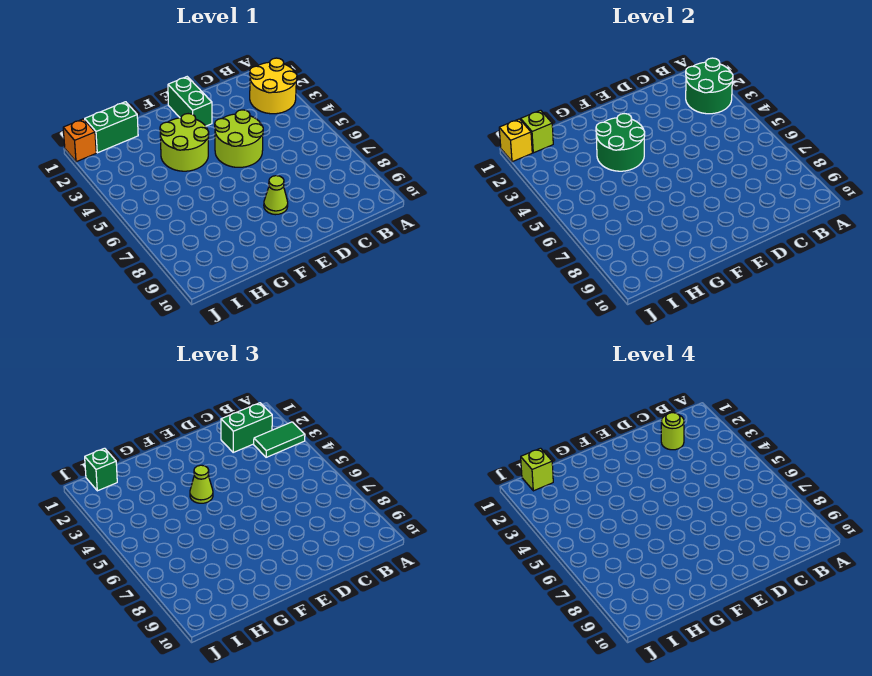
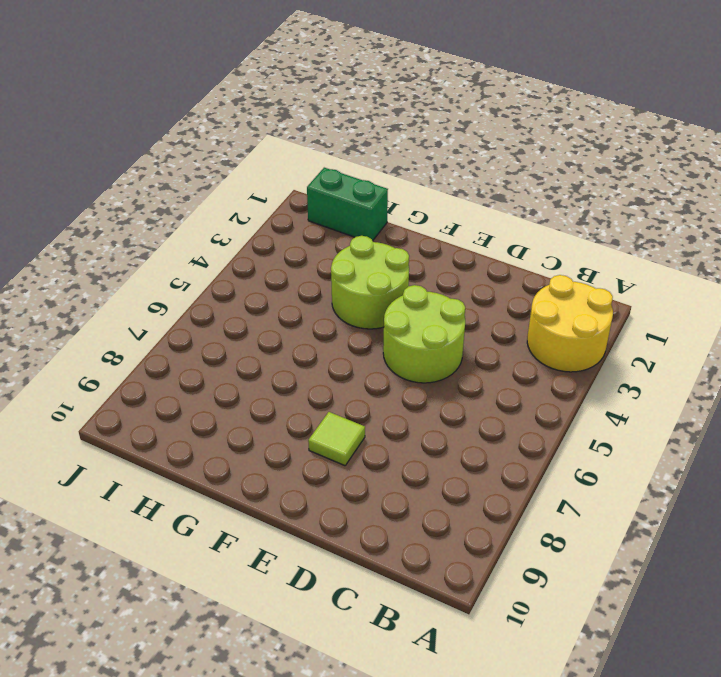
lime tile E8 level 1 -> lime cone E8 level 1
none -> green brick E1:E2 level 1
none -> orange brick J1 level 1
none -> green round brick A2:B3 level 2

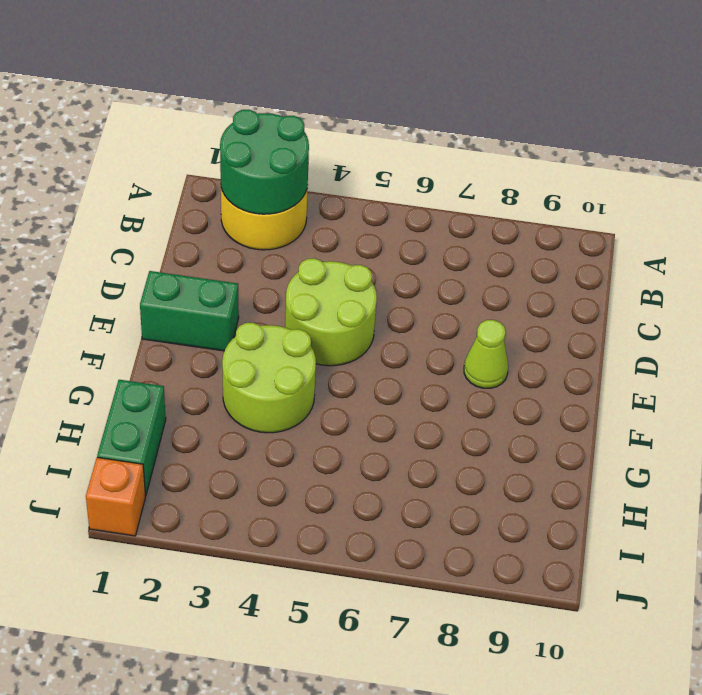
none -> green round brick F3:G4 level 2
none -> lime brick I1 level 2
none -> yellow brick J1 level 2

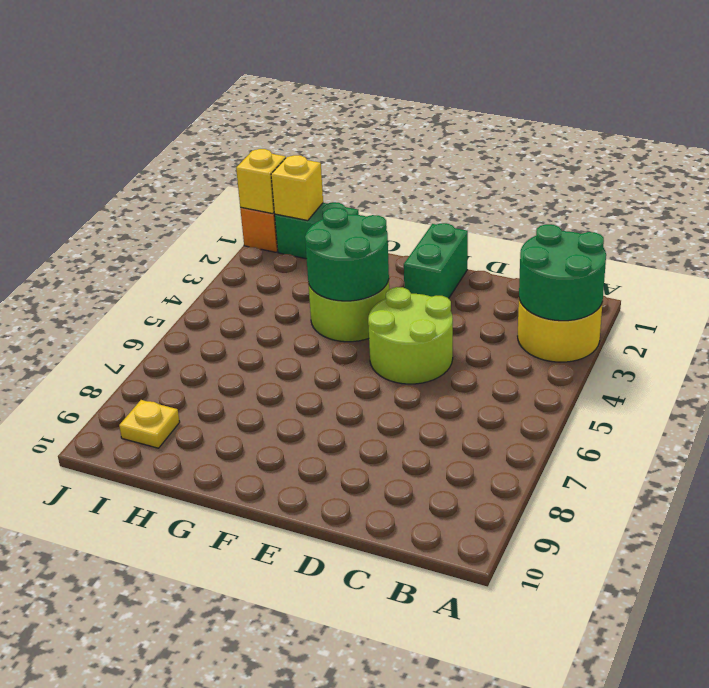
yellow brick I1 level 2 -> lime brick I1 level 2
yellow plate I9 level 1 -> none
none -> lime cone E8 level 1
none -> green tile A3:B3 level 3
none -> green brick B2:C2 level 3

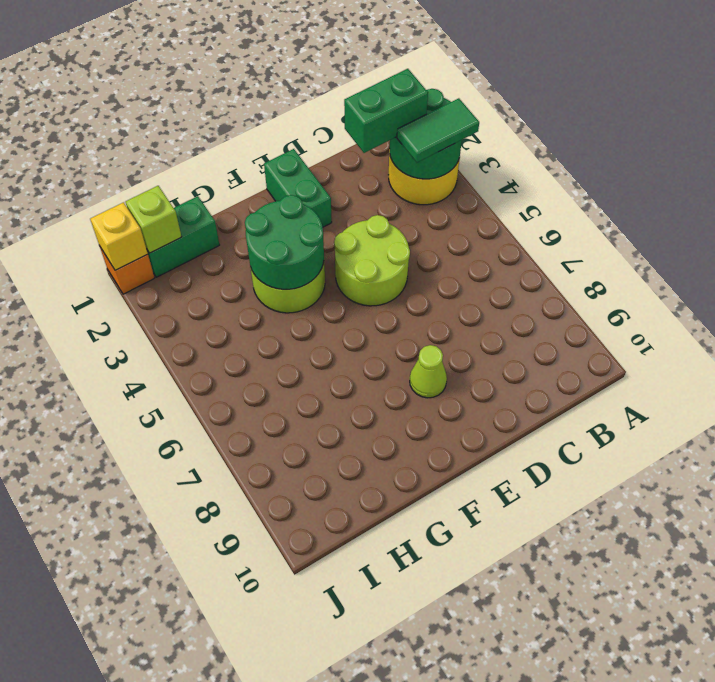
none -> lime cone F4 level 3
none -> green brick I1 level 3
none -> lime round brick C2 level 4

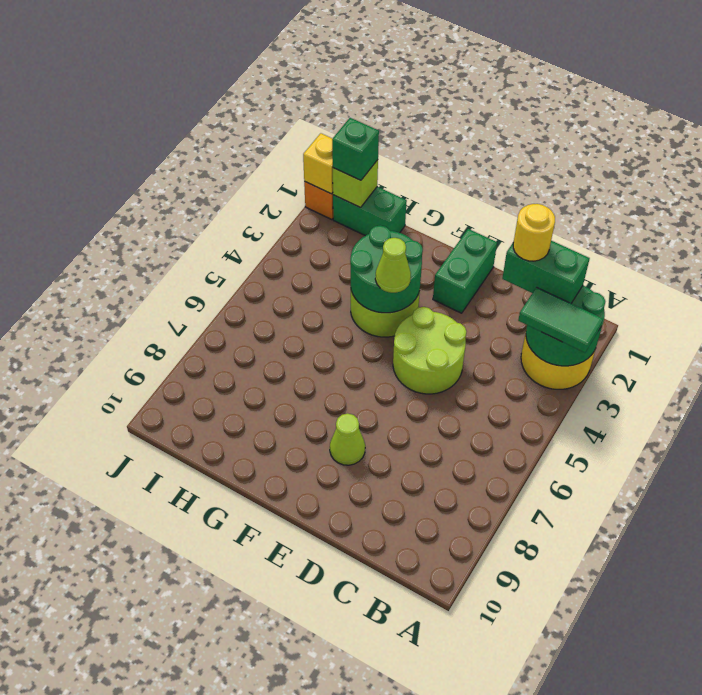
yellow round brick C2 level 4 -> lime round brick C2 level 4
none -> lime brick I1 level 4

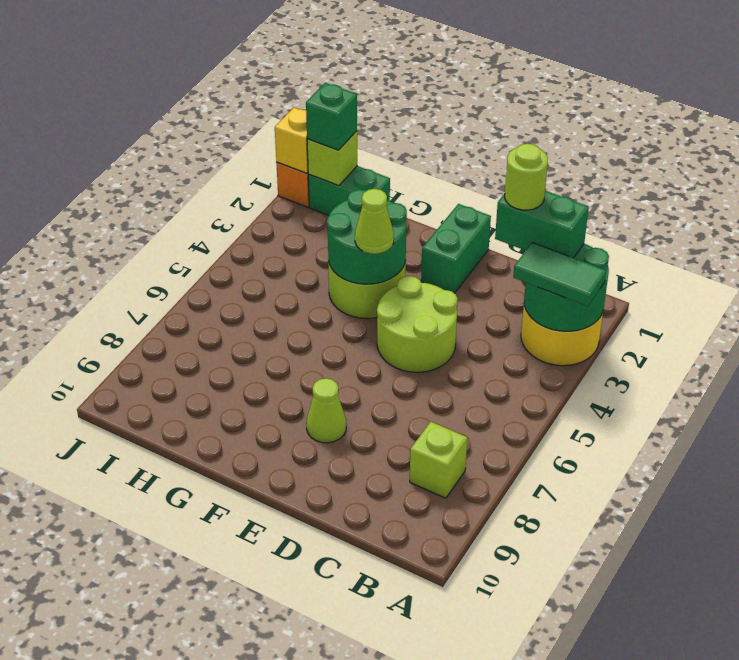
lime brick B8 level 1 -> lime brick I1 level 4

